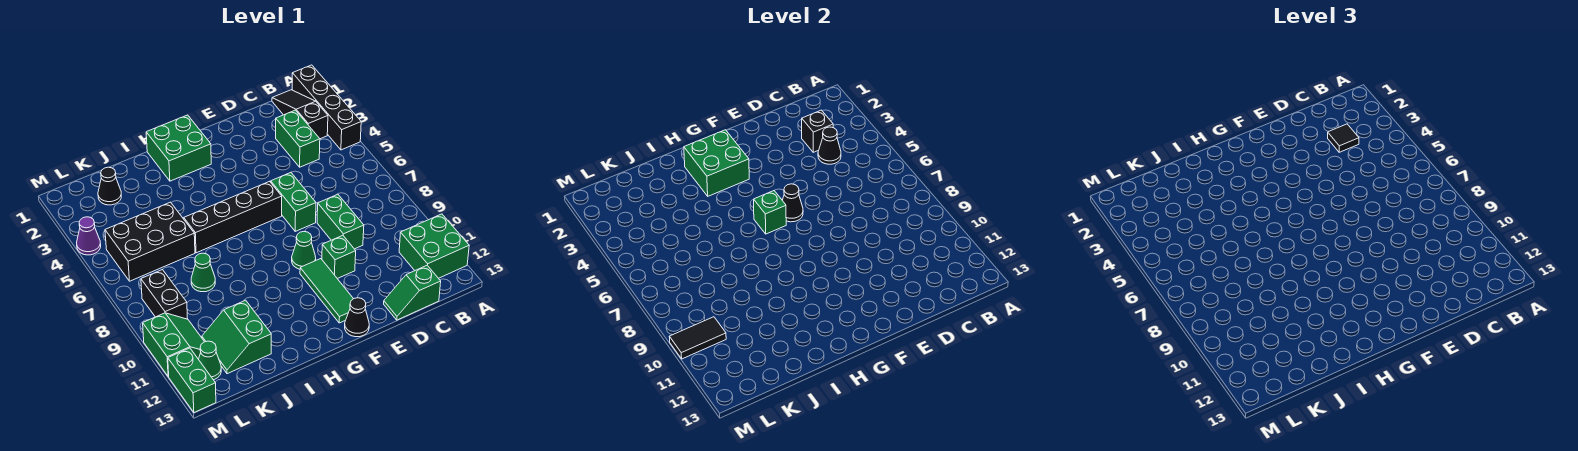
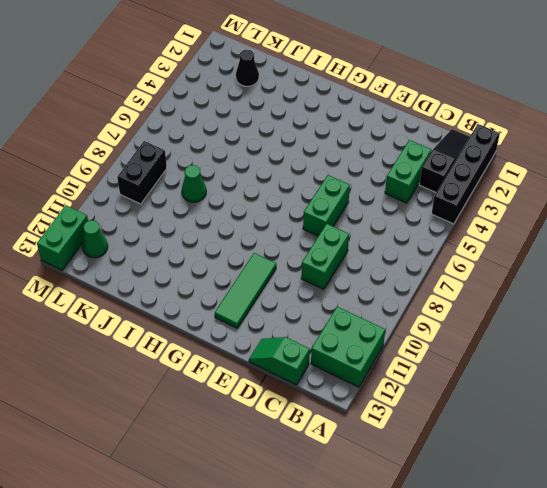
none -> green brick E10 level 1
none -> black brick F6:I6 level 1
none -> green cone F9 level 1

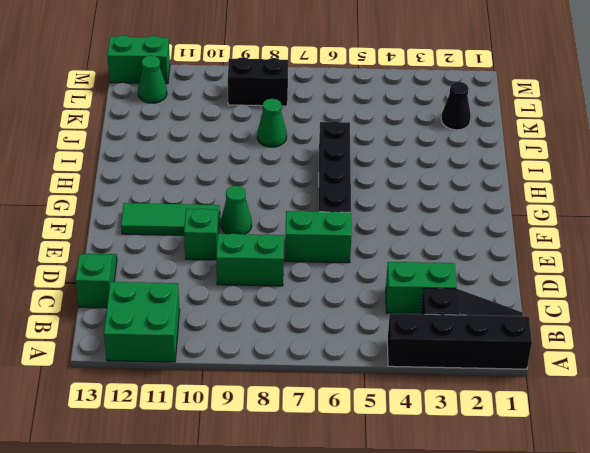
none -> black cone F13 level 1
none -> green brick G1:H2 level 1
none -> black brick J5:L6 level 1

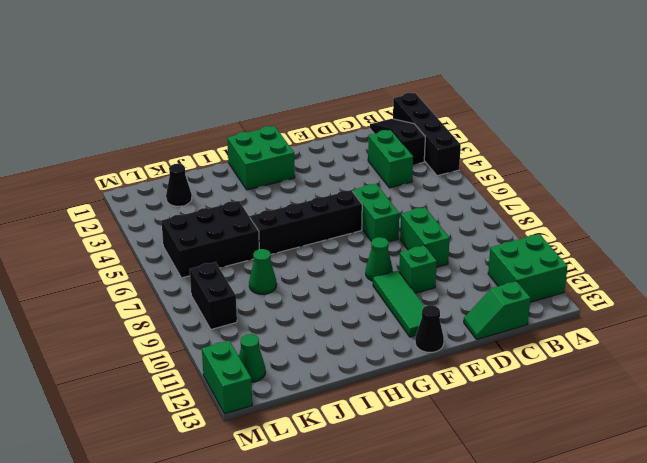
none -> green slope J11:K12 level 1 top J
none -> green slope L10:M11 level 1 top M
none -> purple cone M4 level 1

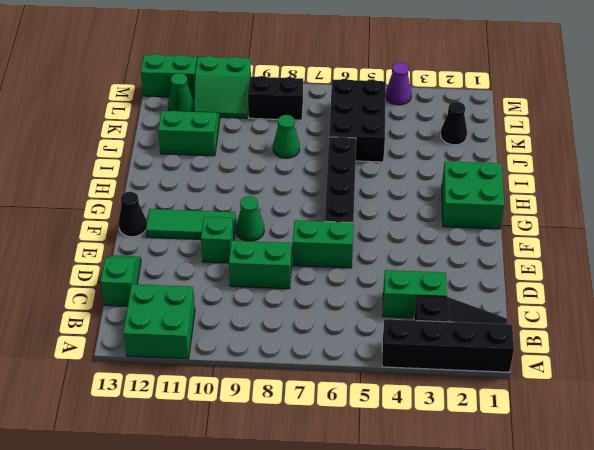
none -> black brick C3 level 2
none -> black cone C4 level 2
none -> black cone F6 level 2

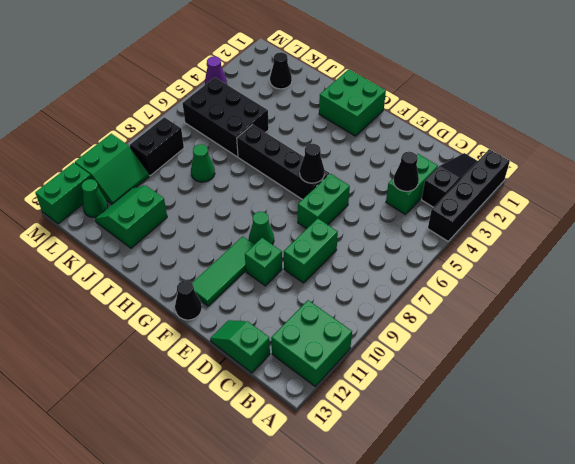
none -> black brick C3 level 2
none -> green brick G2:H3 level 2
none -> green brick G6 level 2

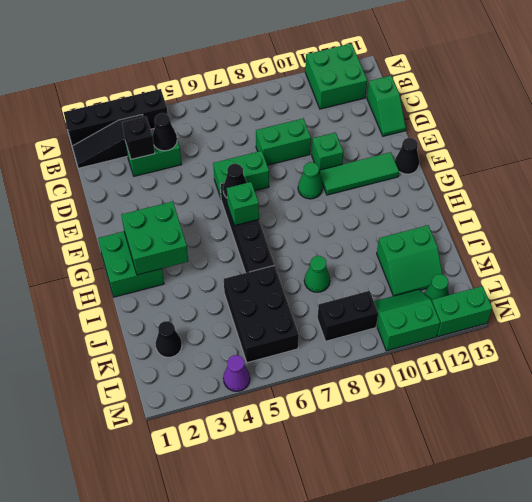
none -> black tile L10:M10 level 2
none -> black tile C3 level 3

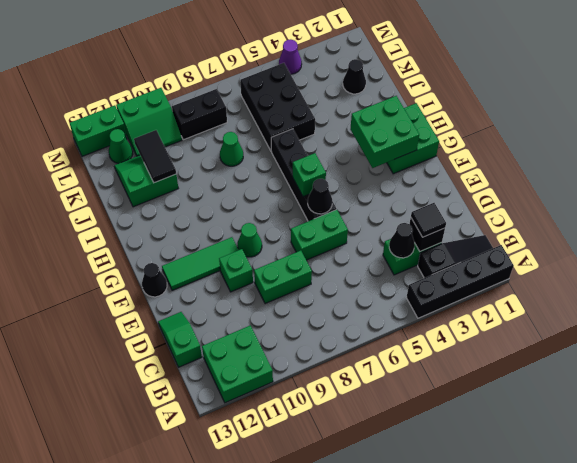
black tile J11:K11 level 2 -> black tile L10:M10 level 2

